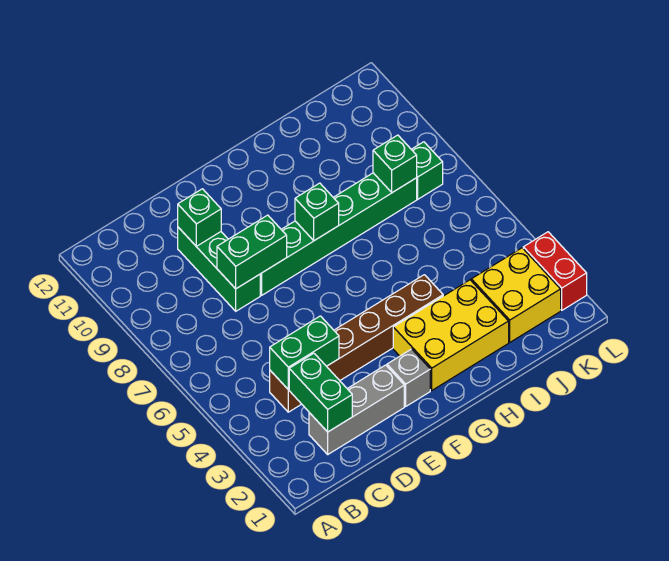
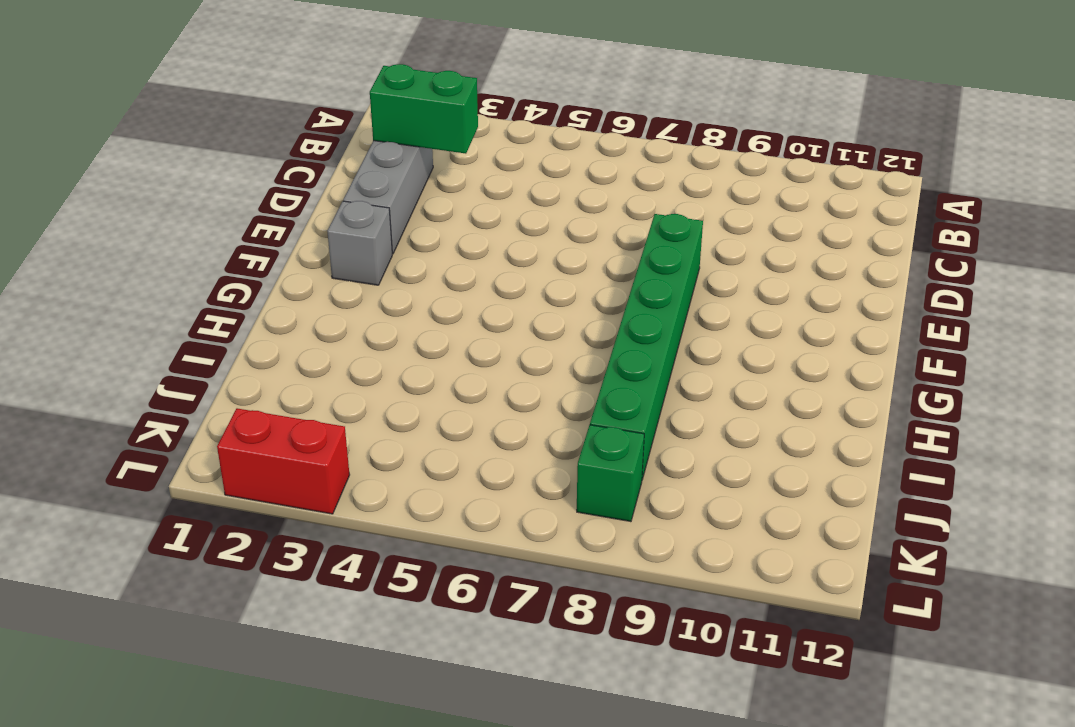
none -> brown brick C4:H4 level 1
none -> green brick D8:D10 level 1
none -> yellow brick G2:I3 level 1

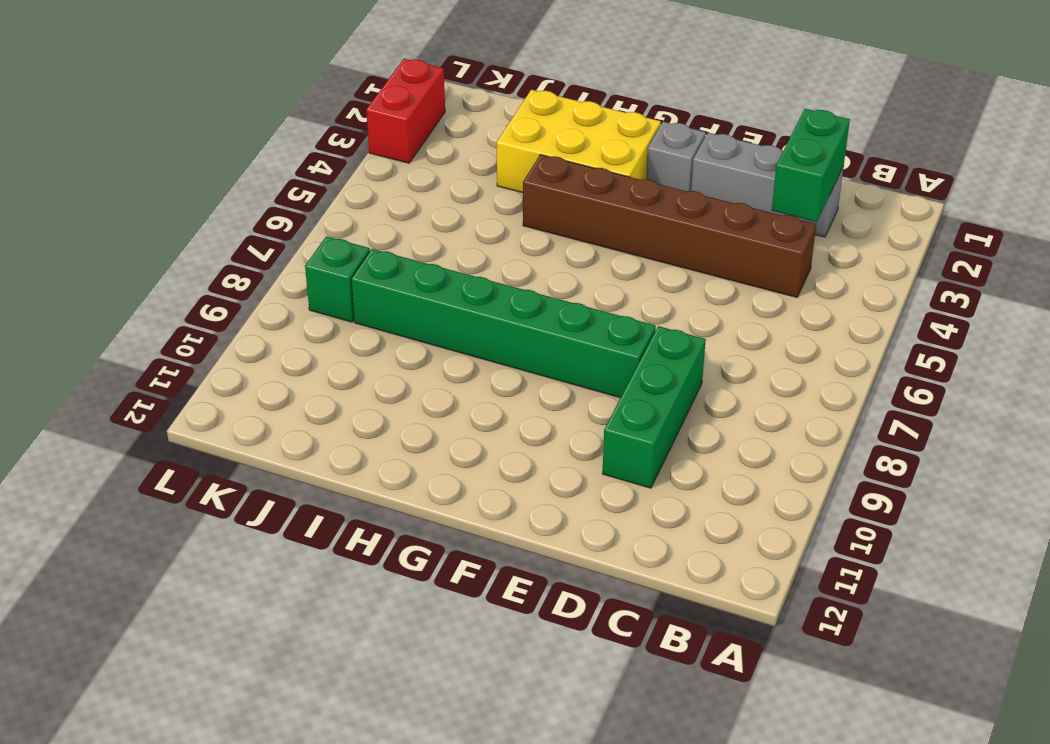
none -> yellow brick J2:K3 level 1
none -> green brick C4:D4 level 2
none -> green brick D8:E8 level 2

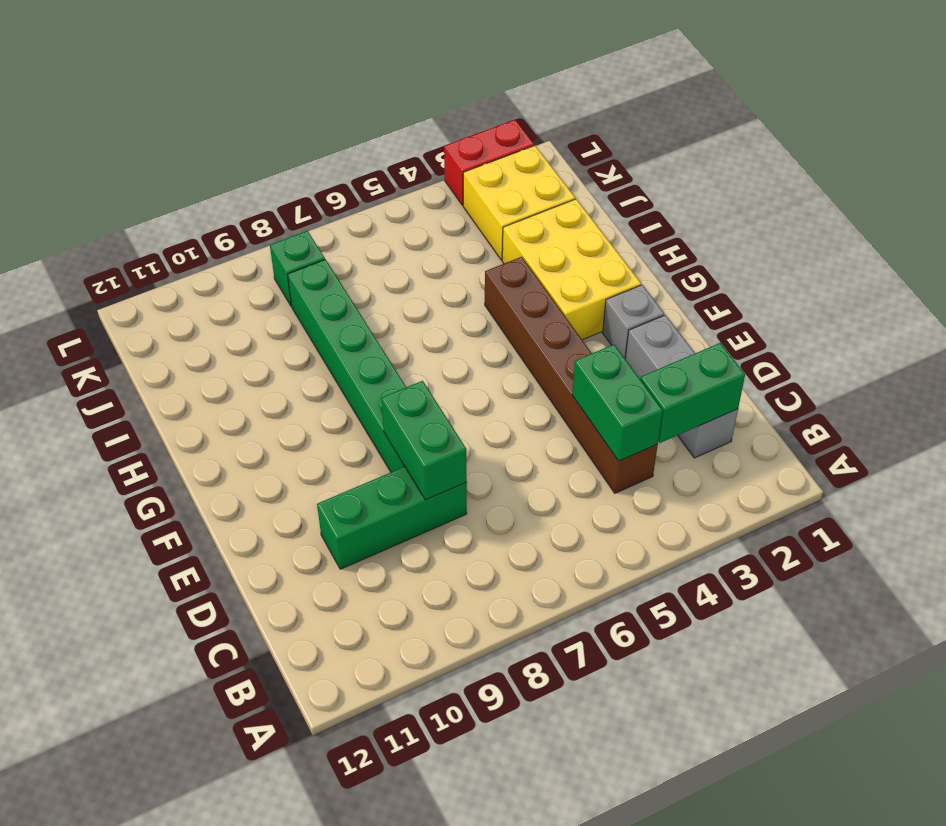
none -> green brick D10 level 2
none -> green brick G8 level 2
none -> green brick J8 level 2

